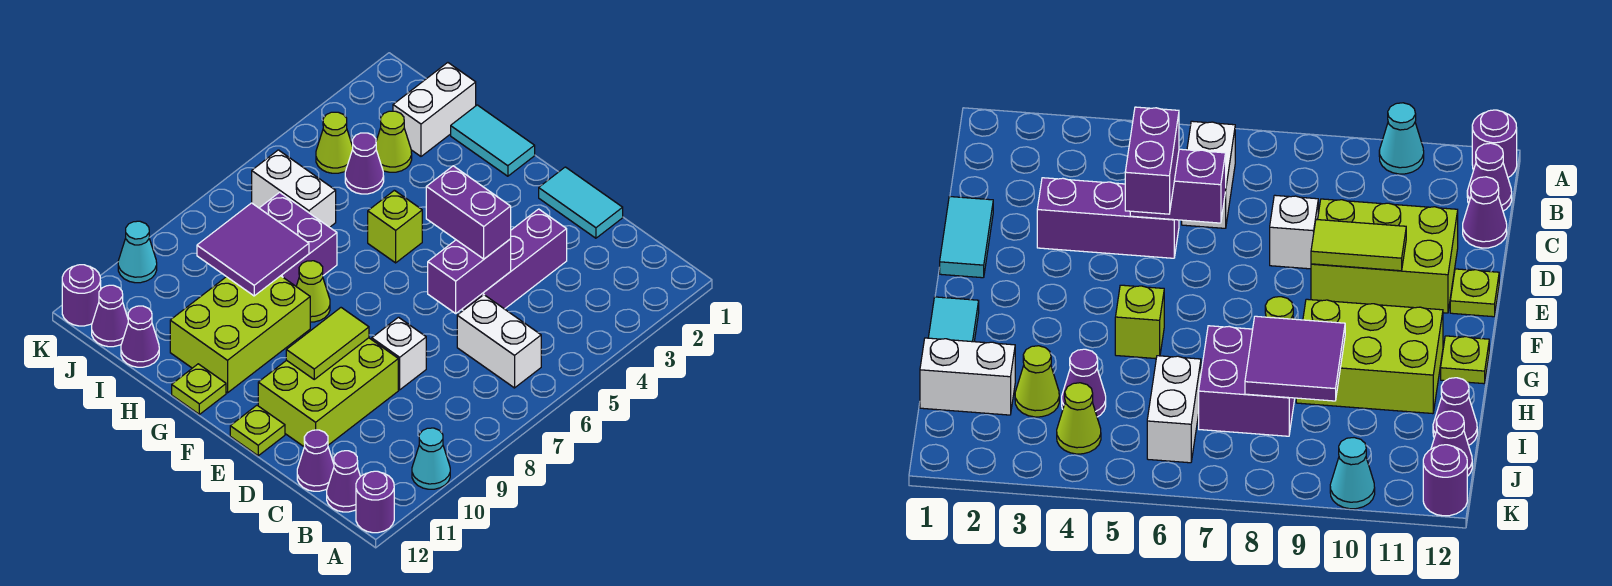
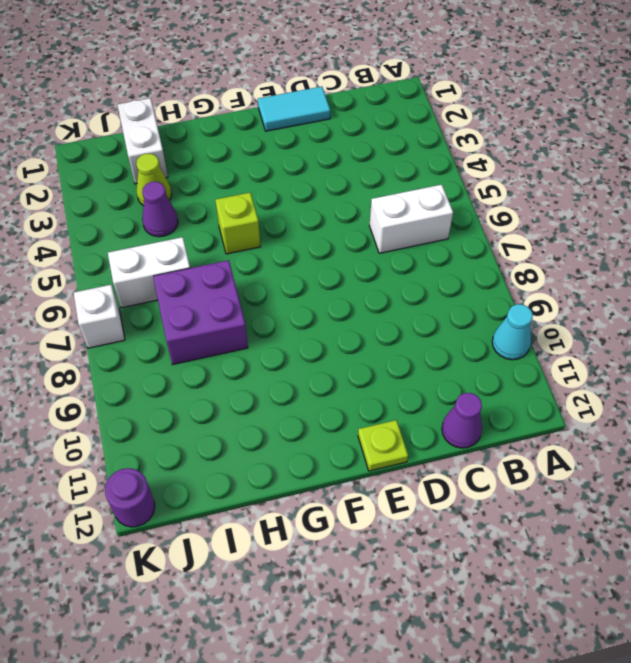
white brick K7 level 1 -> white brick D8 level 1
none -> purple round brick A12 level 1
none -> purple cone B12 level 1
none -> purple brick D3:D5 level 1

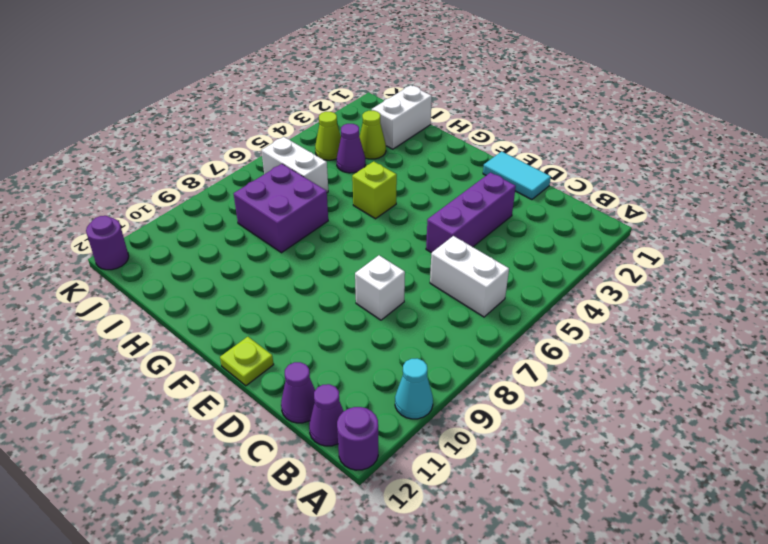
none -> lime brick D9:E11 level 1
none -> cyan tile G1:H1 level 1
none -> lime cone G8 level 1

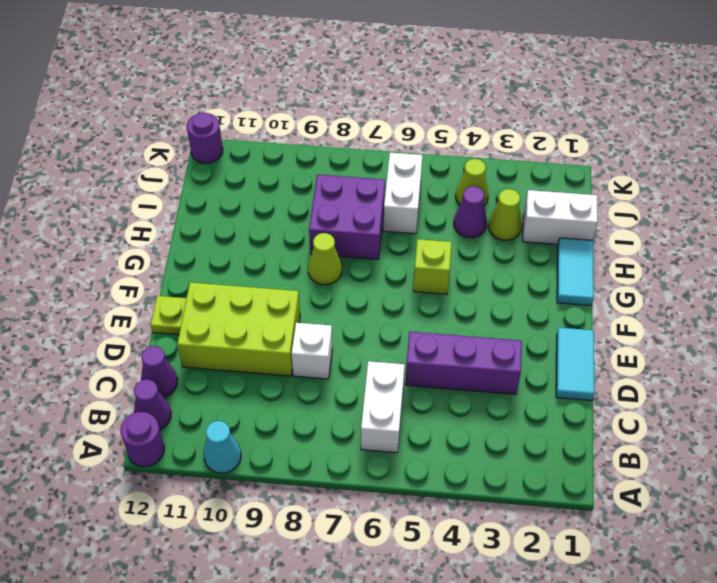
none -> lime brick G9:H11 level 1
none -> lime plate G12 level 1
none -> purple cone I12 level 1

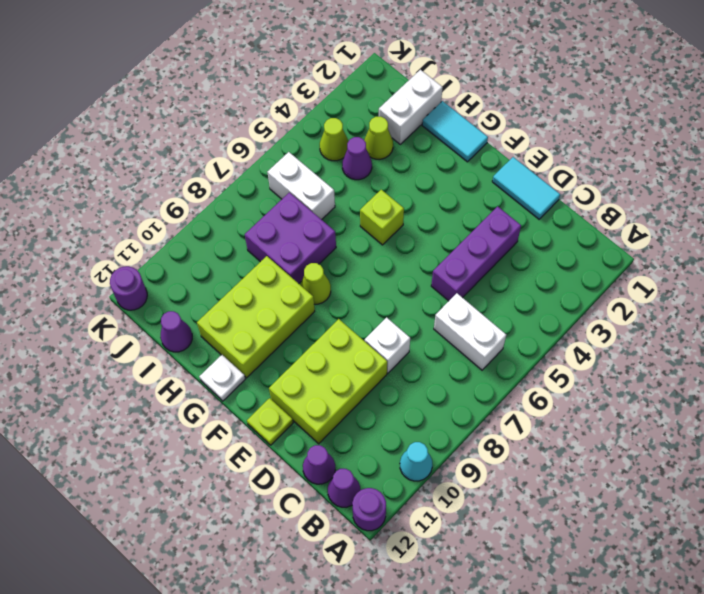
white plate G12 level 1 -> lime plate G12 level 1
none -> purple cone J12 level 1
none -> cyan cone K10 level 1
none -> purple brick D5:D6 level 2

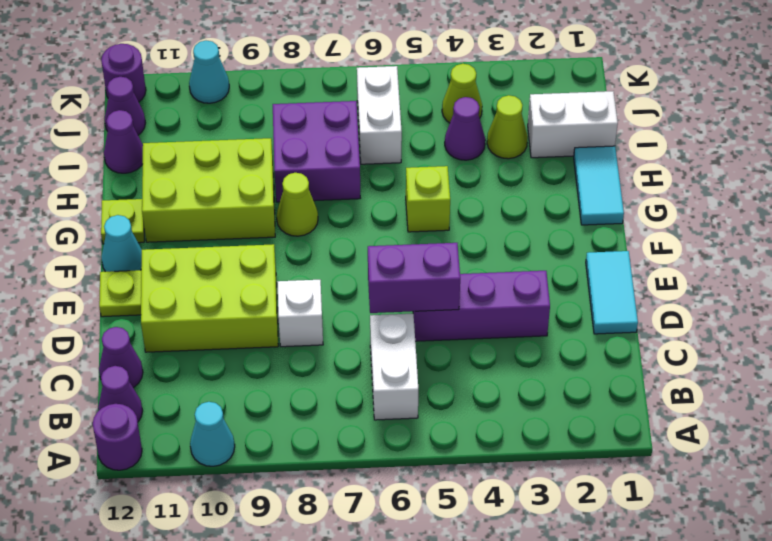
cyan cone F12 level 1 -> none
none -> lime tile E9:E10 level 2
none -> purple tile H8:I9 level 2
none -> purple brick D5:E5 level 3

